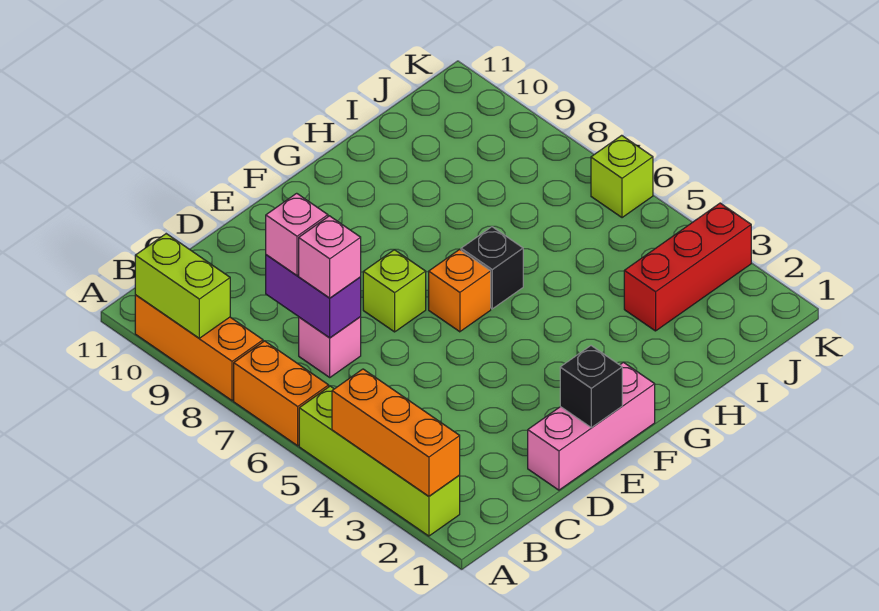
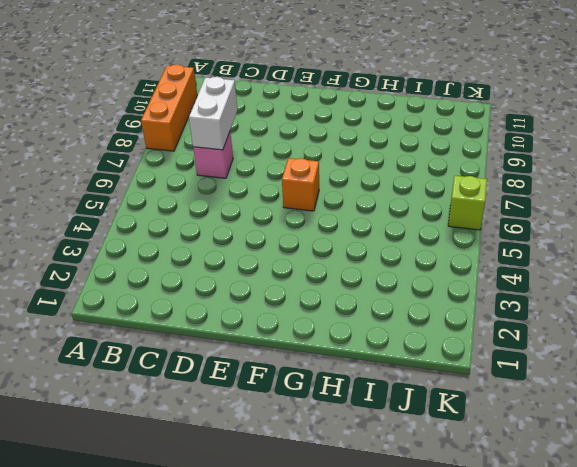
white brick C7:C8 level 2 -> purple brick C7:C8 level 2
none -> lime brick A2:A5 level 1
none -> orange brick A6:A7 level 1
none -> pink brick D1:F1 level 1

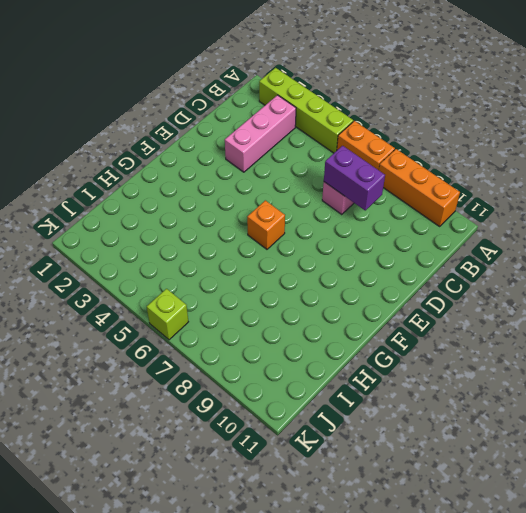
pink brick B3:D3 level 1 -> pink brick D1:F1 level 1
none -> lime brick E7 level 1
none -> black brick G6 level 1
none -> red brick I3:K3 level 1

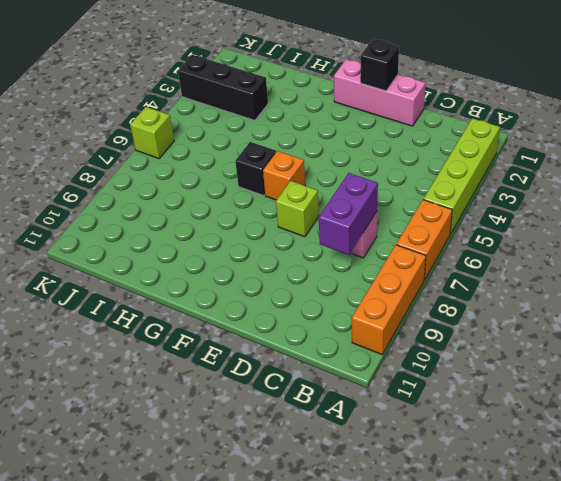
black brick I3:K3 level 1 -> red brick I3:K3 level 1
none -> orange brick A2:A4 level 2
none -> lime brick A9:A10 level 2
none -> pink brick C7 level 3

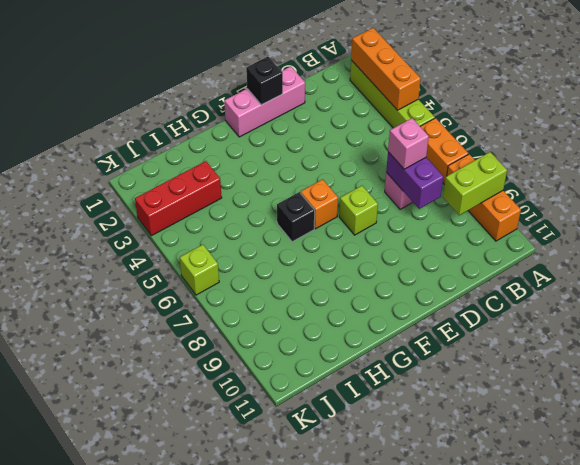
lime brick A9:B9 level 2 -> lime brick A9:A10 level 2
none -> pink brick C8 level 3

